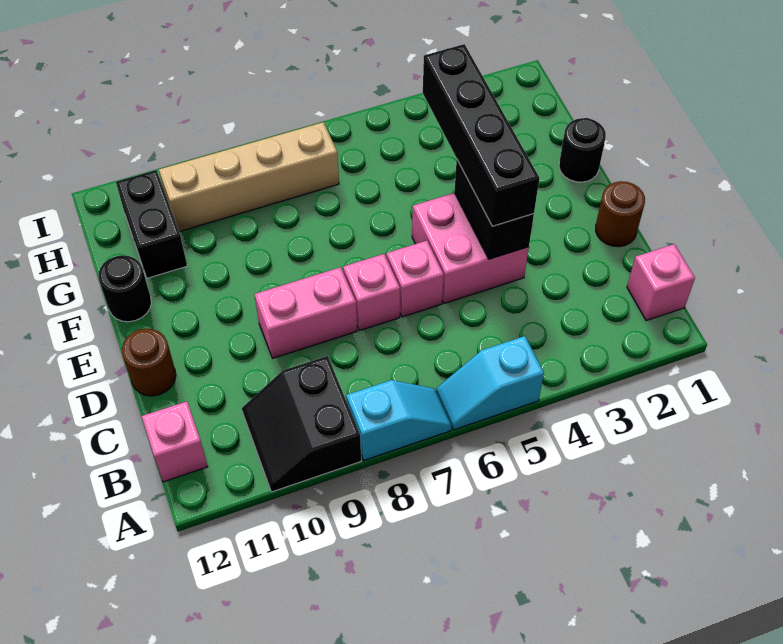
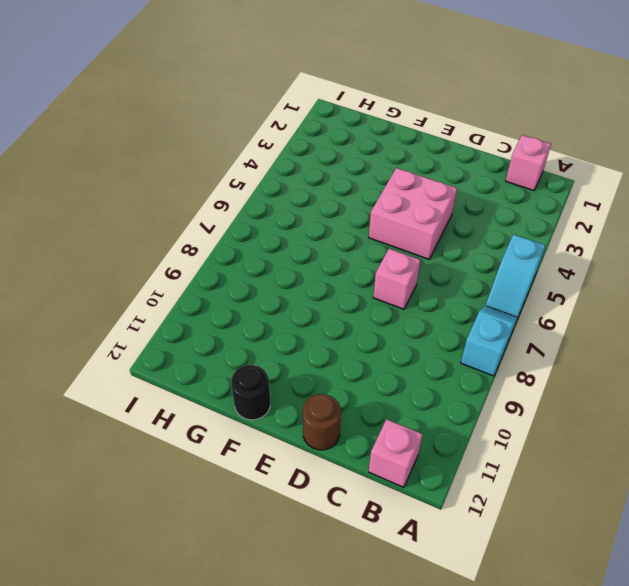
none -> black slope A9:B10 level 1 top 9
none -> brown round brick D1 level 1
none -> pink brick D6 level 1

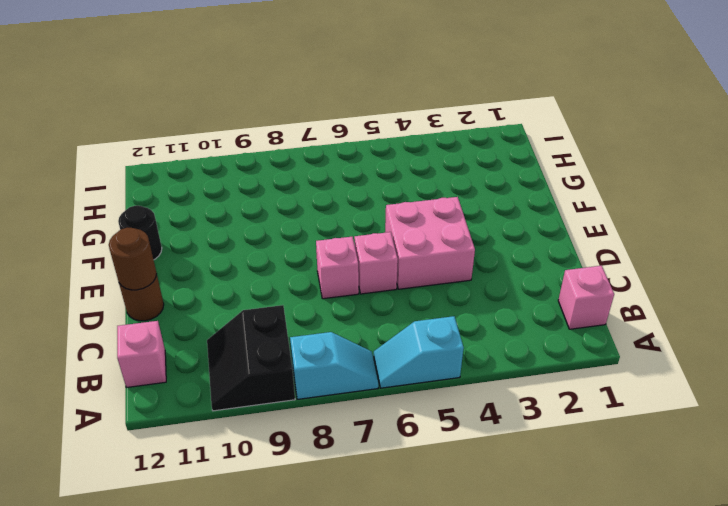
brown round brick D12 level 2 -> brown round brick D1 level 1
none -> pink brick D8:D9 level 1
none -> black round brick F1 level 1
none -> black brick G11:H11 level 1

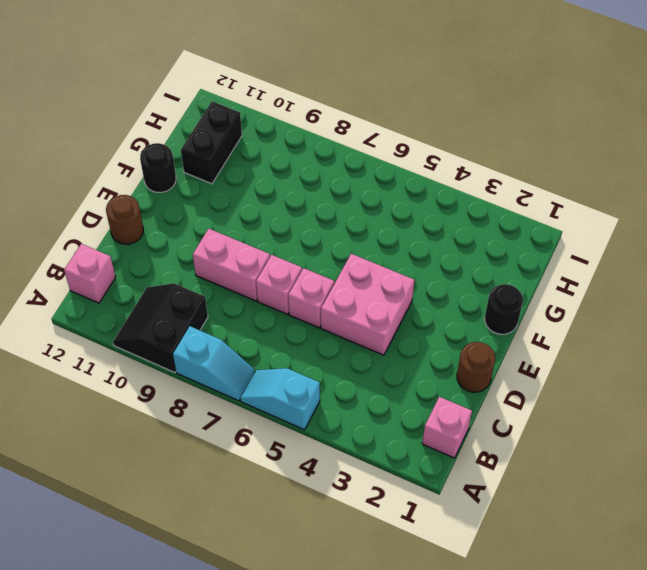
none -> tan brick H7:H10 level 1
none -> black brick D4:E4 level 2
none -> black brick D4:G4 level 3

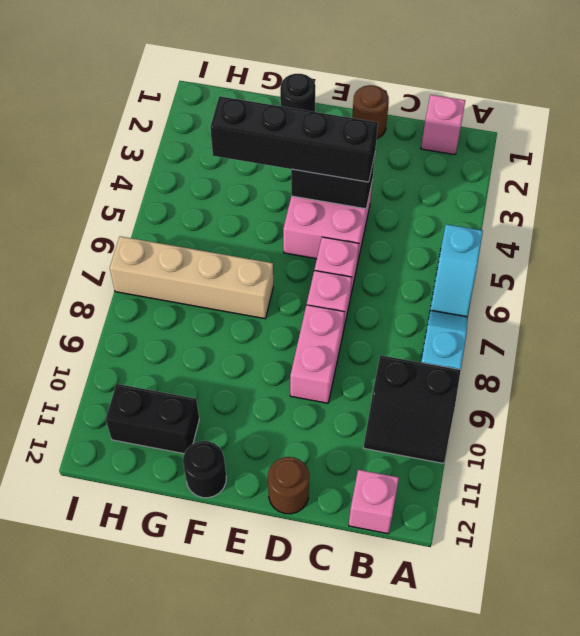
tan brick F7:I7 level 1 -> tan brick H7:H10 level 1

